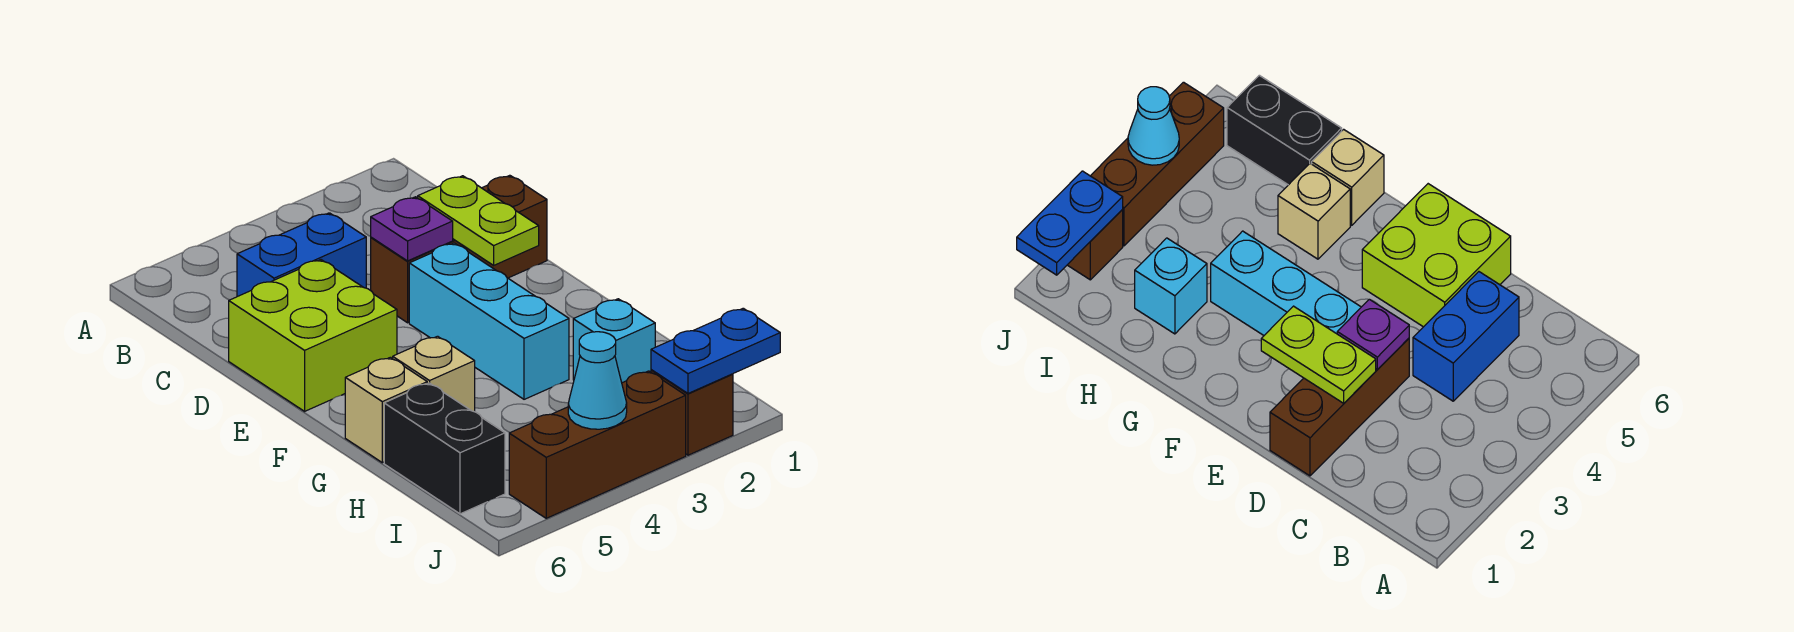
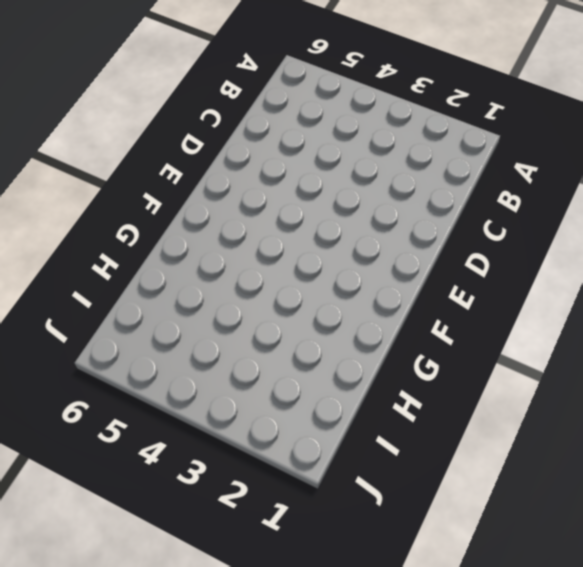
none -> blue brick C4:C5 level 1
none -> brown brick D1:D3 level 1
none -> lime brick D5:E6 level 1

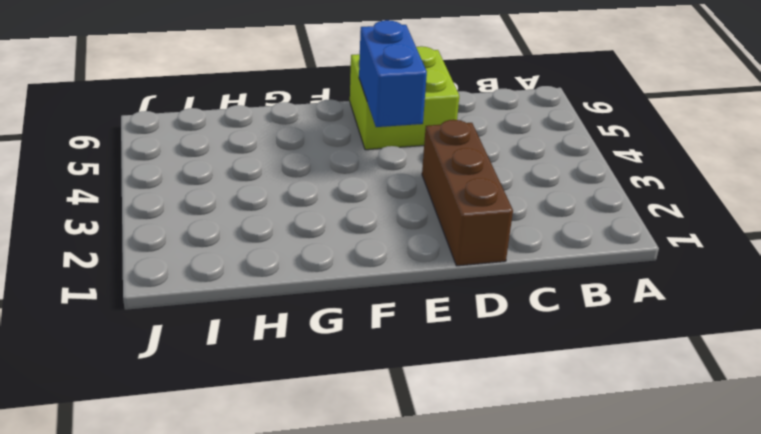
blue brick E4:E5 level 2 -> blue brick C4:C5 level 1
none -> cyan brick E3:G3 level 1
none -> tan brick G5 level 1
none -> tan brick G6 level 1

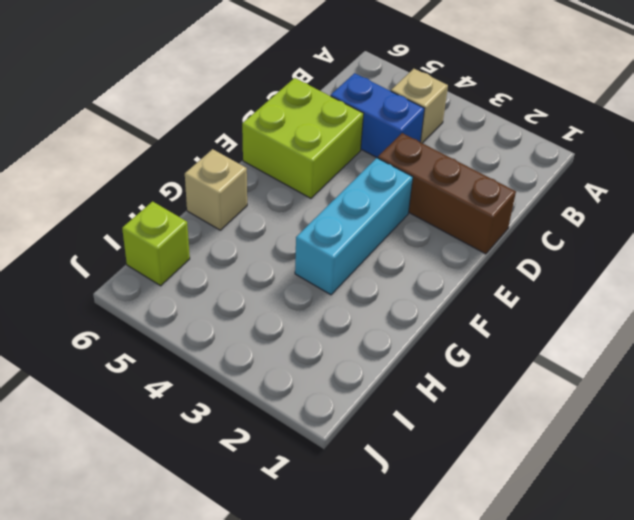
tan brick B4 level 1 -> tan brick G5 level 1
lime brick I6 level 1 -> black brick H6:I6 level 1
none -> cyan brick H2 level 1
none -> brown brick J2 level 1
none -> brown brick J3:J5 level 1

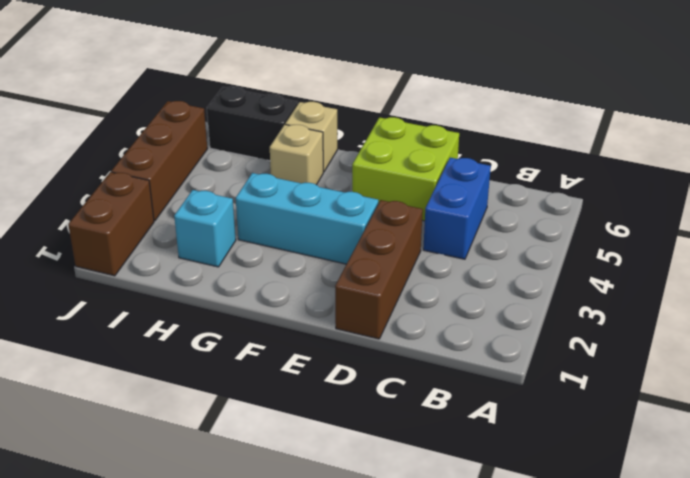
brown brick J1:J2 level 1 -> brown brick J2 level 1
none -> lime plate D2:E2 level 2
none -> purple plate D3 level 2
none -> blue plate J1:J2 level 2

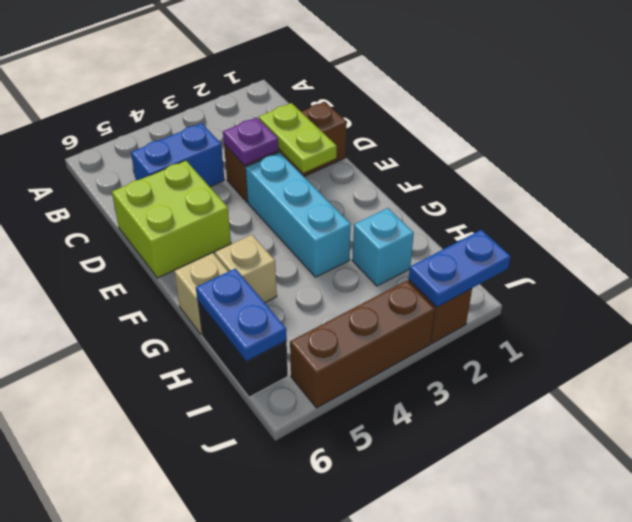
blue plate H6:I6 level 2 -> none
none -> cyan cone J4 level 2

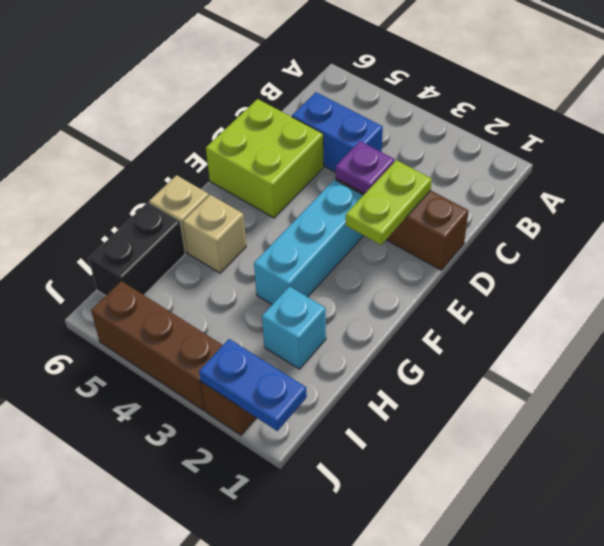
none -> cyan cone J4 level 2

